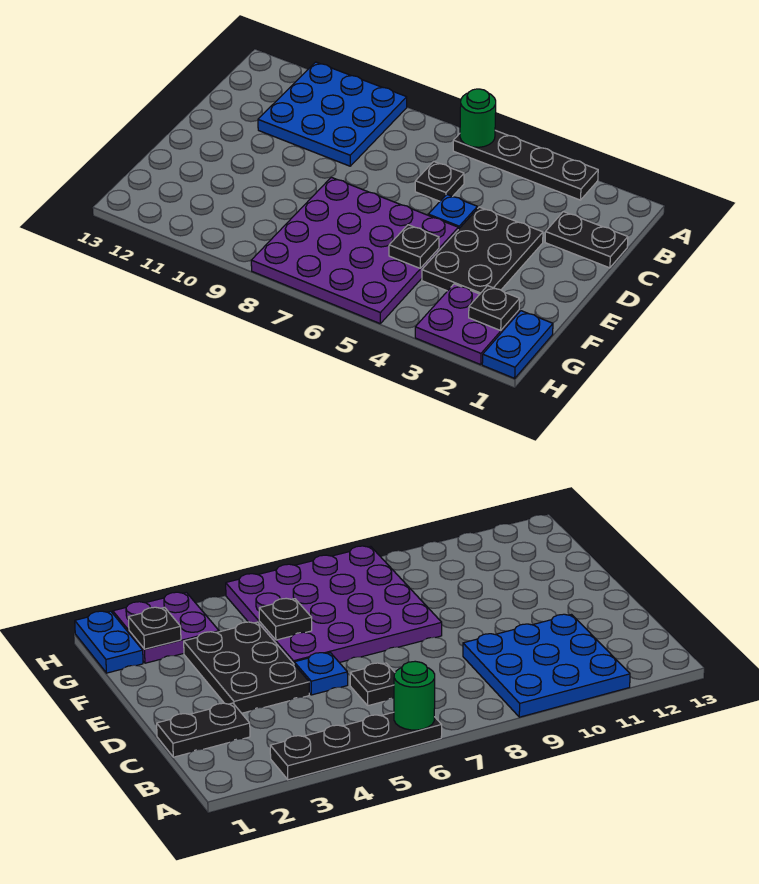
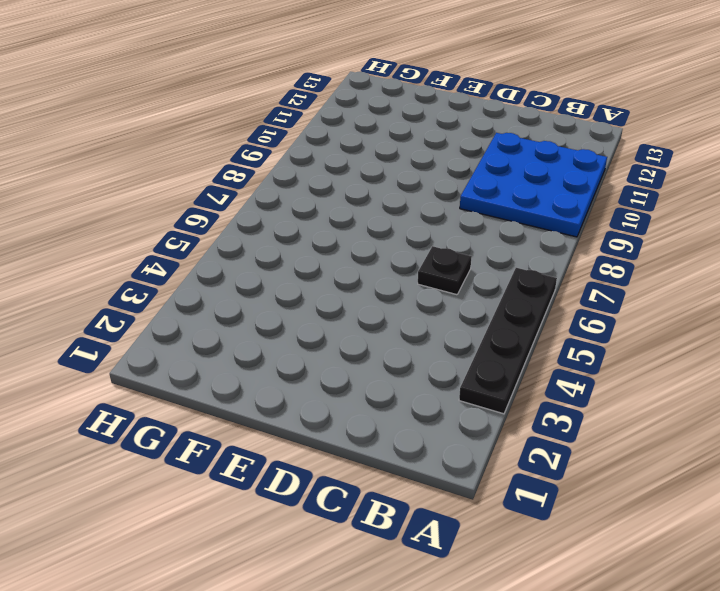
none -> black plate C1:C2 level 1
none -> black plate D3:F4 level 1
none -> blue plate D5 level 1

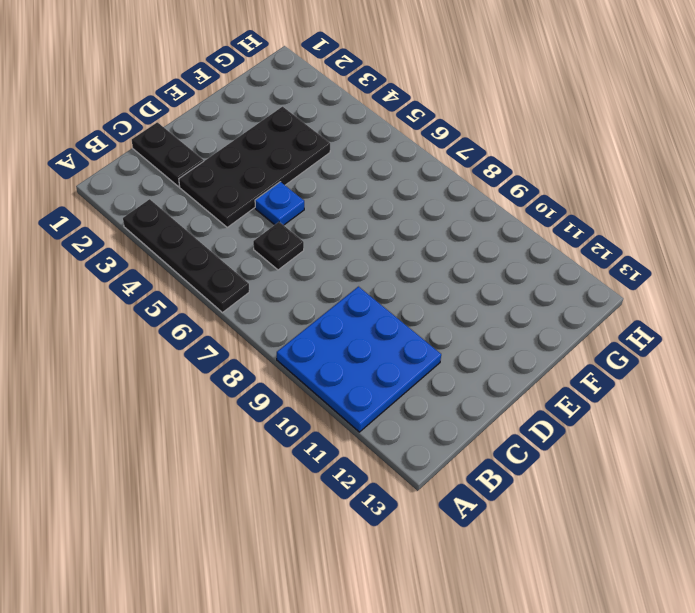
black plate C3:F4 level 1 -> black plate D3:F4 level 1
none -> purple plate E5:H8 level 1
none -> blue plate G1:H1 level 1
none -> purple plate G2:H3 level 1

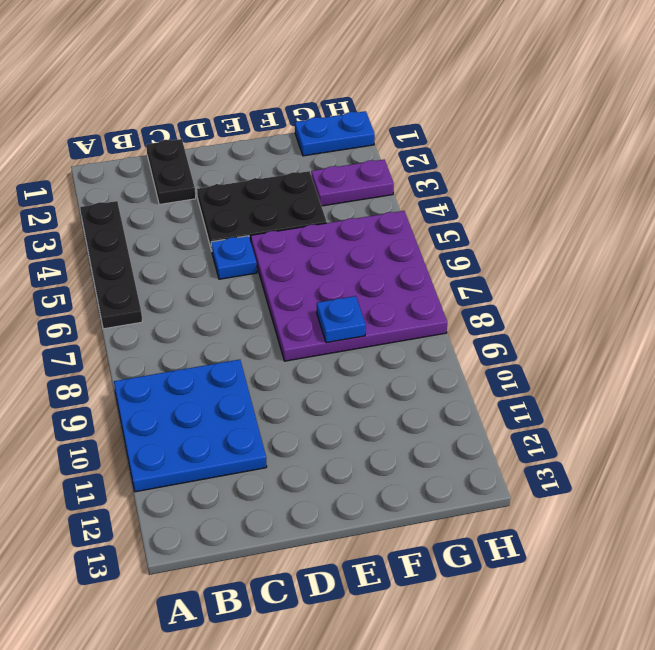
blue plate F8 level 2 -> none
purple plate G3:H3 level 1 -> purple plate G2:H3 level 1
none -> black plate C6 level 1
none -> green round brick A6 level 2
none -> black plate F5 level 2

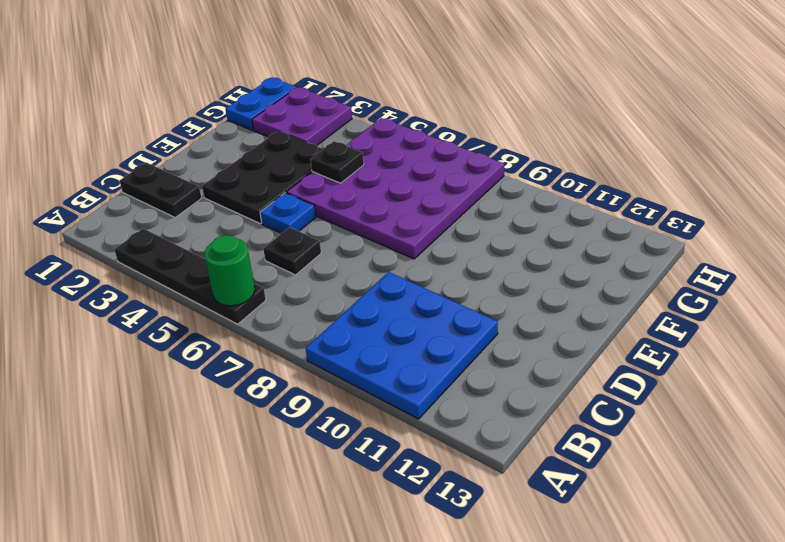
none -> black plate G2 level 2

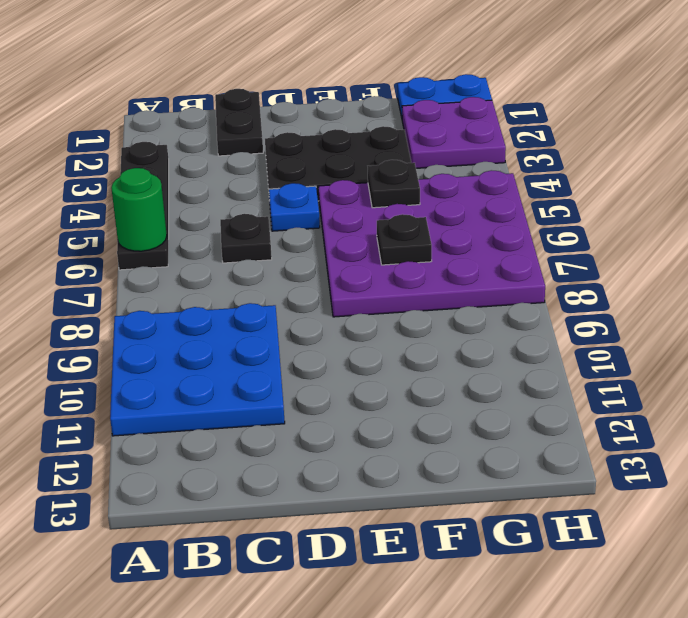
black plate F7 level 2 -> black plate G2 level 2

